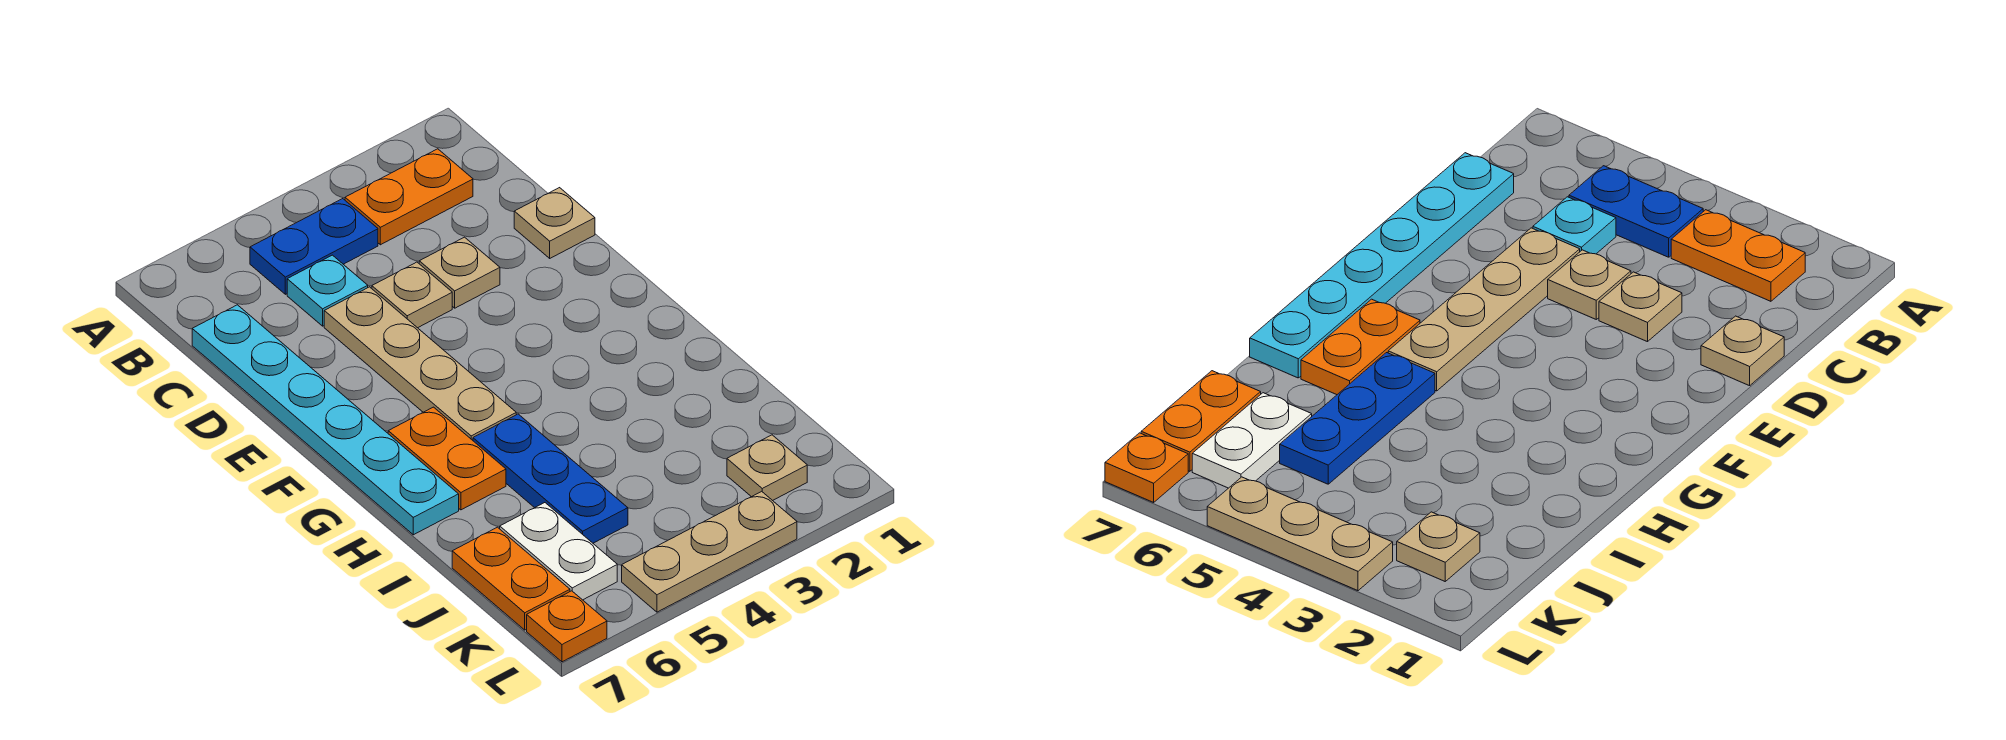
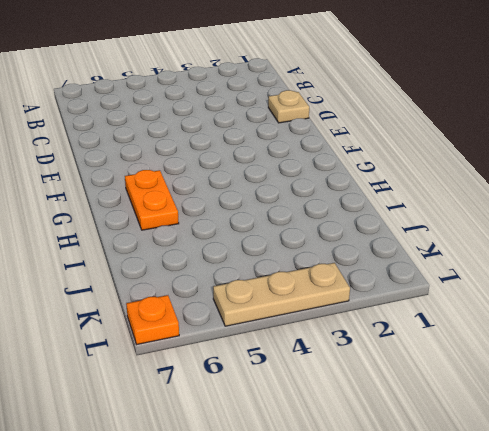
none -> orange plate B2:B3 level 1
none -> blue plate B4:B5 level 1
none -> cyan plate C5 level 1

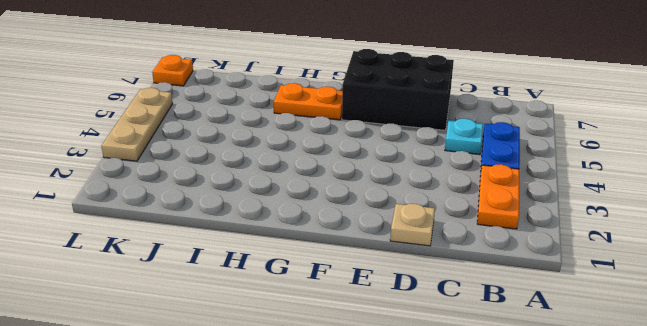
black brick D6:F7 level 1 -> cyan plate C7:H7 level 1
none -> tan plate D3 level 1
none -> tan plate D4 level 1
none -> tan plate D5:G5 level 1

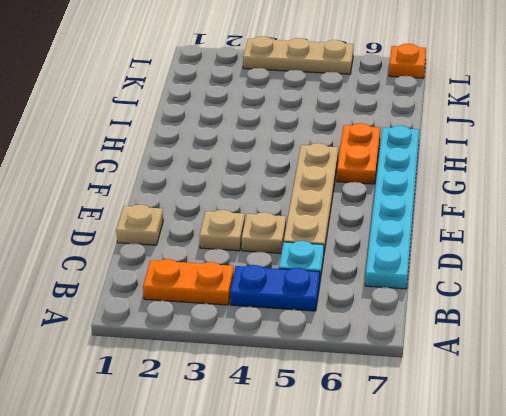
none -> blue plate H5:J5 level 1
none -> white plate J6:K6 level 1
none -> orange plate J7:K7 level 1

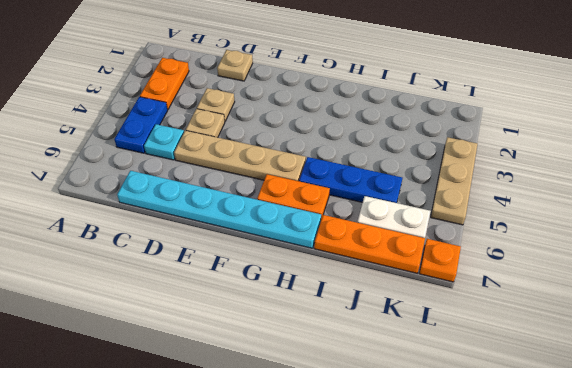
orange plate I7:K7 level 1 -> orange plate J7:K7 level 1
none -> tan plate K2 level 1

